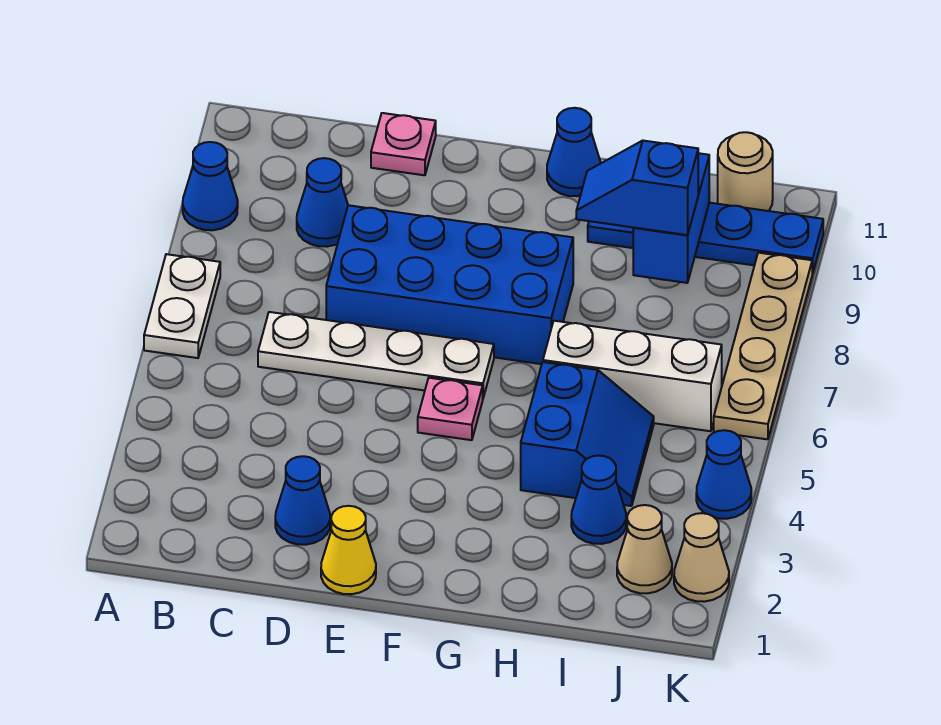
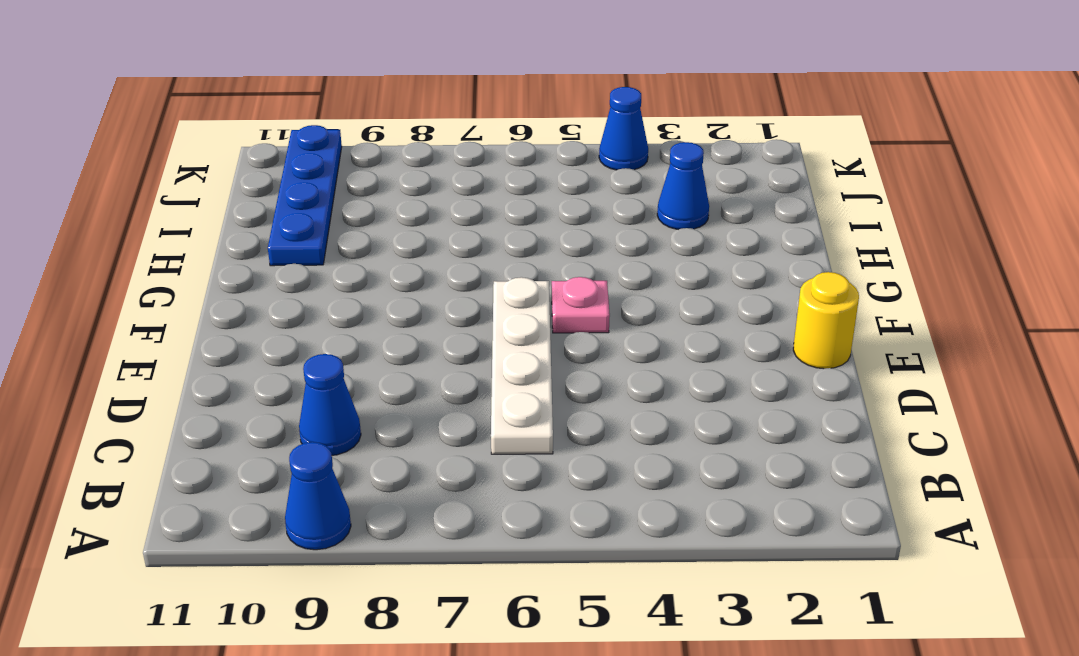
yellow round brick E1 level 1 -> yellow cone E1 level 1
none -> white plate A6:A7 level 1
none -> blue cone D2 level 1
none -> blue brick D7:G8 level 1

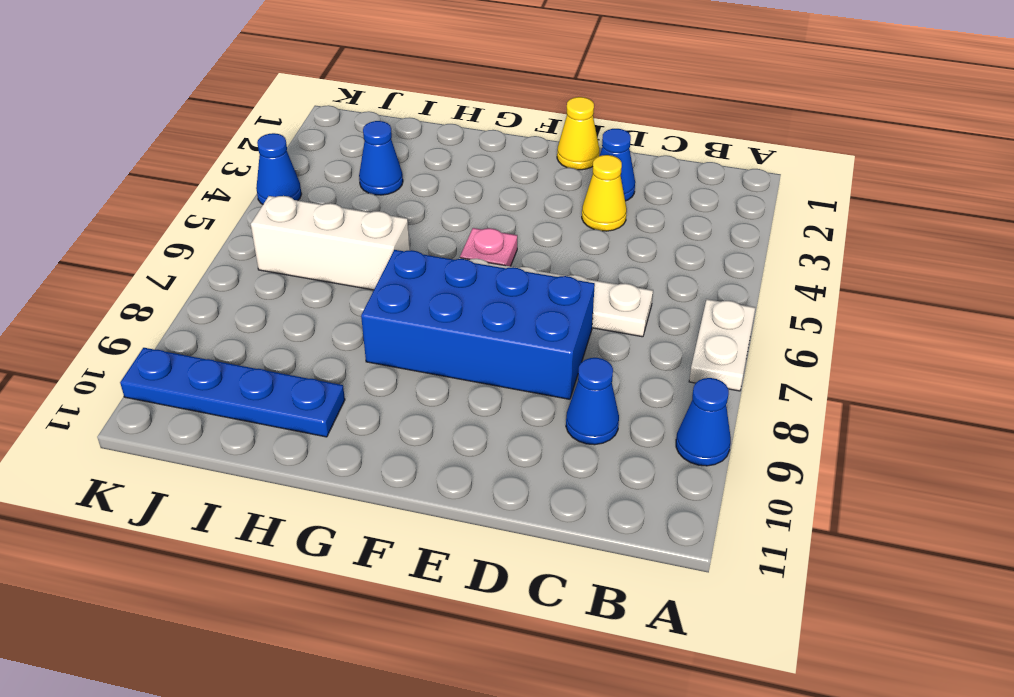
yellow cone D3 level 1 -> none
none -> pink plate D11 level 1
none -> blue cone G11 level 1
none -> blue slope H4:I5 level 1 top H

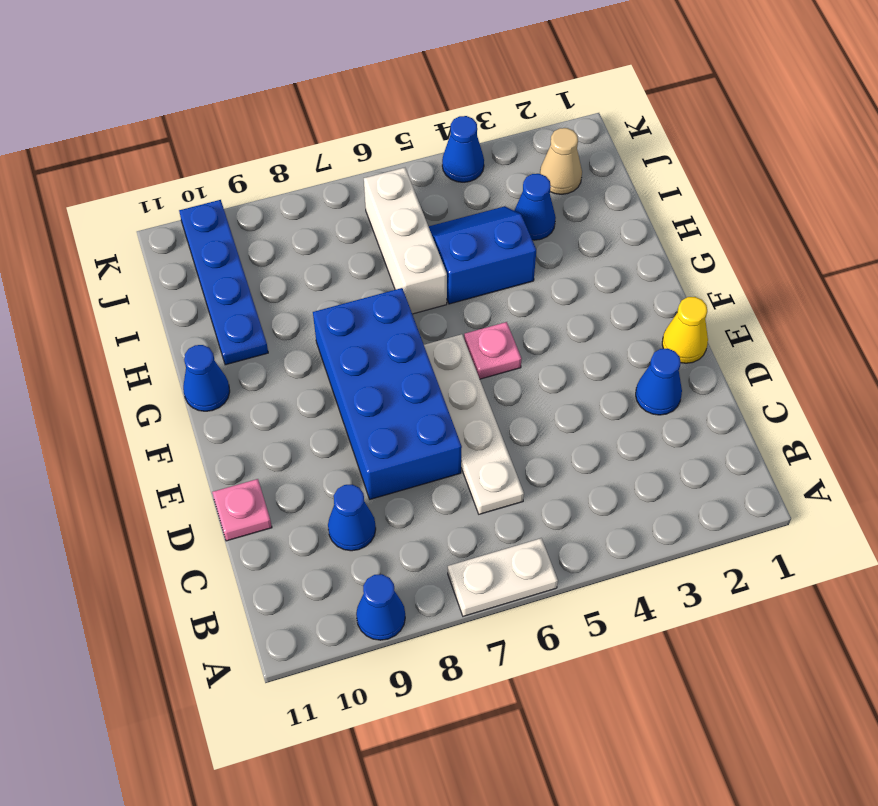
none -> tan round brick J11 level 1
none -> tan cone K2 level 1
none -> tan plate K6:K9 level 1

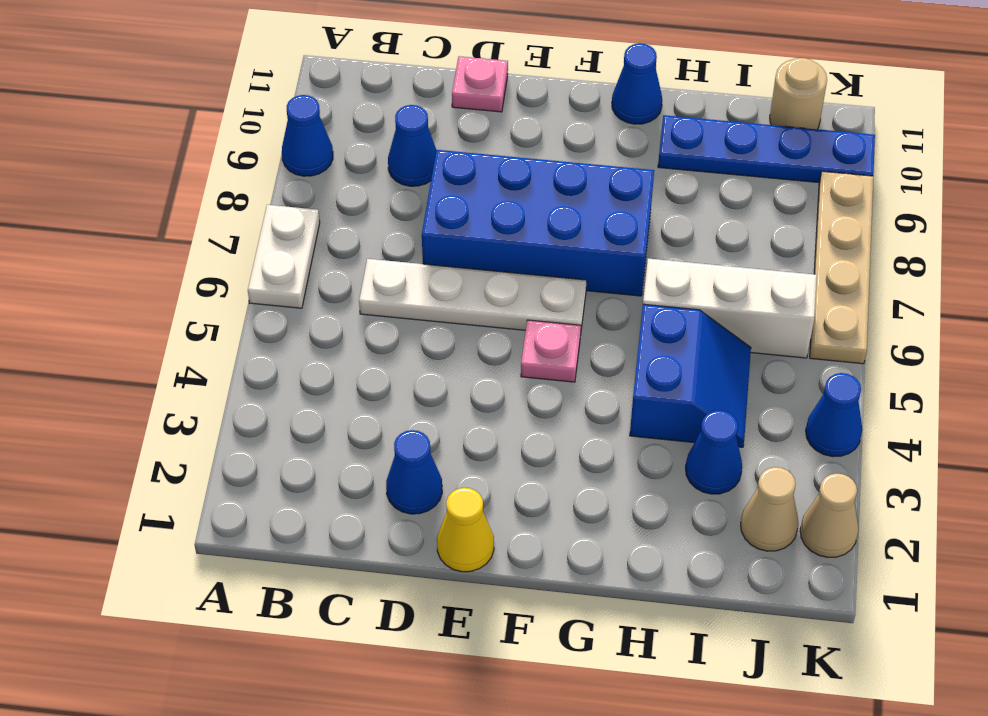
none -> blue brick I9:I10 level 2
none -> blue slope H9:I9 level 3 top I

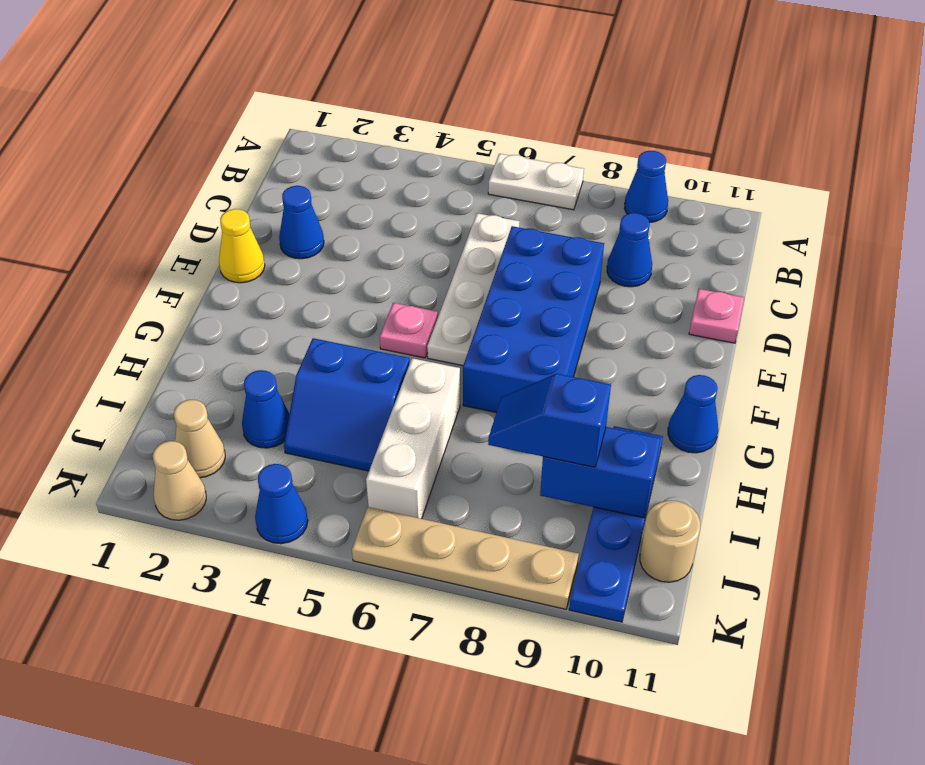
blue slope I8:I9 level 3 top 9 -> blue slope H9:I9 level 3 top I

